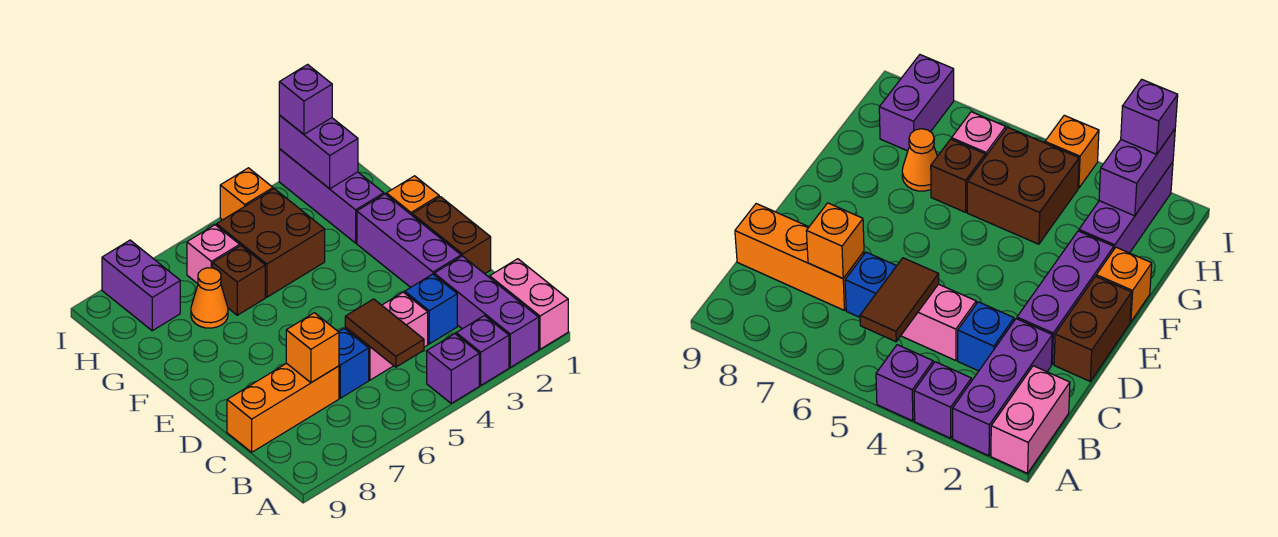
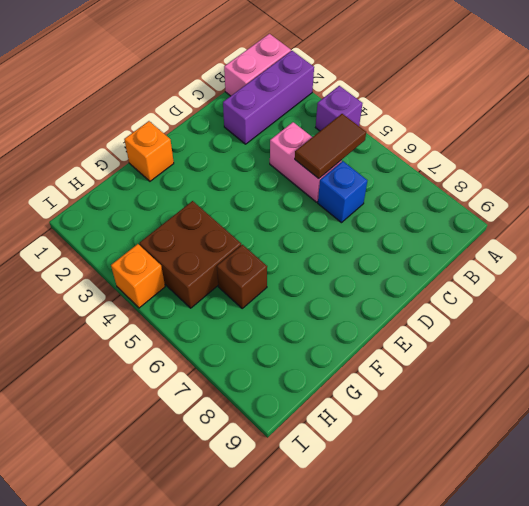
none -> purple brick A3 level 1
none -> blue brick C3 level 1
none -> orange brick C7:C9 level 1

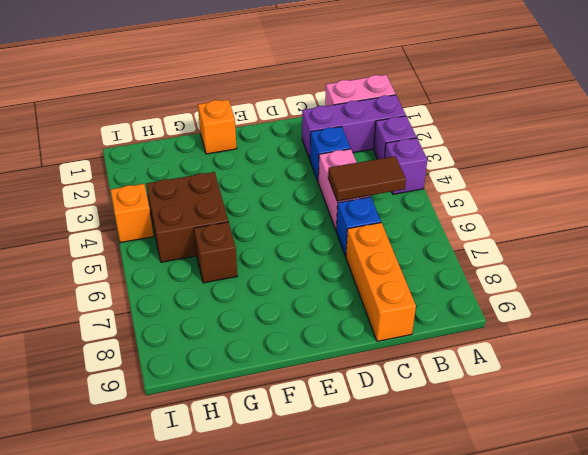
none -> brown brick D1:E1 level 1
none -> purple brick D2:F2 level 1
none -> purple brick G2:I2 level 1

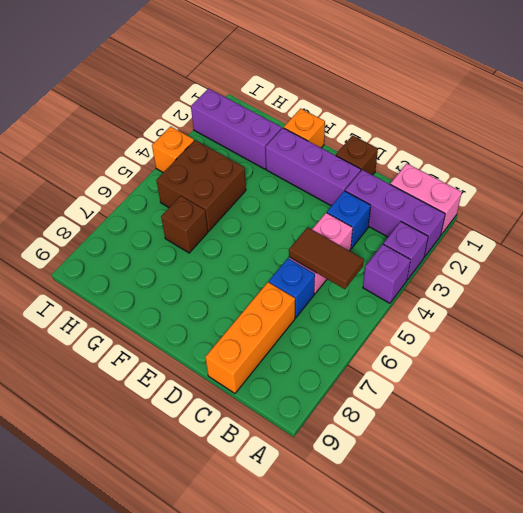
brown brick D1 level 1 -> brown brick D1:E1 level 1
none -> orange cone G7 level 1
none -> pink brick H6 level 1
none -> purple brick H8:I8 level 1

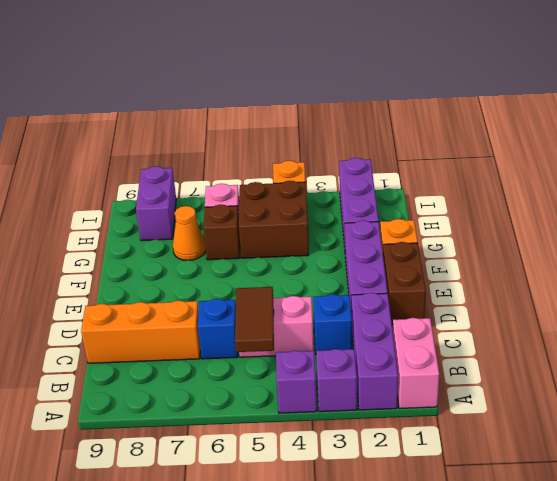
none -> orange brick C7 level 2
none -> purple brick H2:I2 level 2
none -> purple brick I2 level 3

